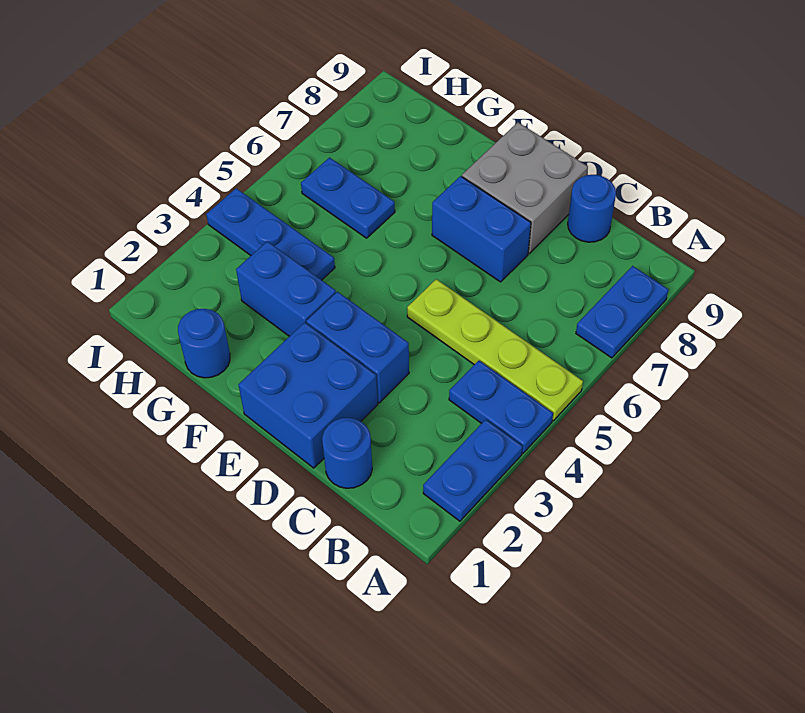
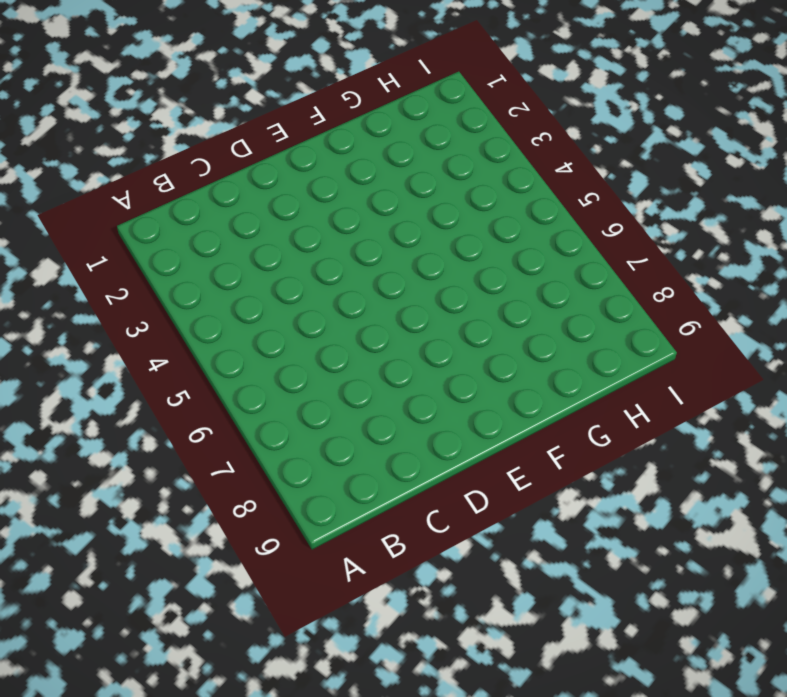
none -> blue plate A2:A3 level 1
none -> blue plate A4:B4 level 1
none -> lime plate A5:D5 level 1

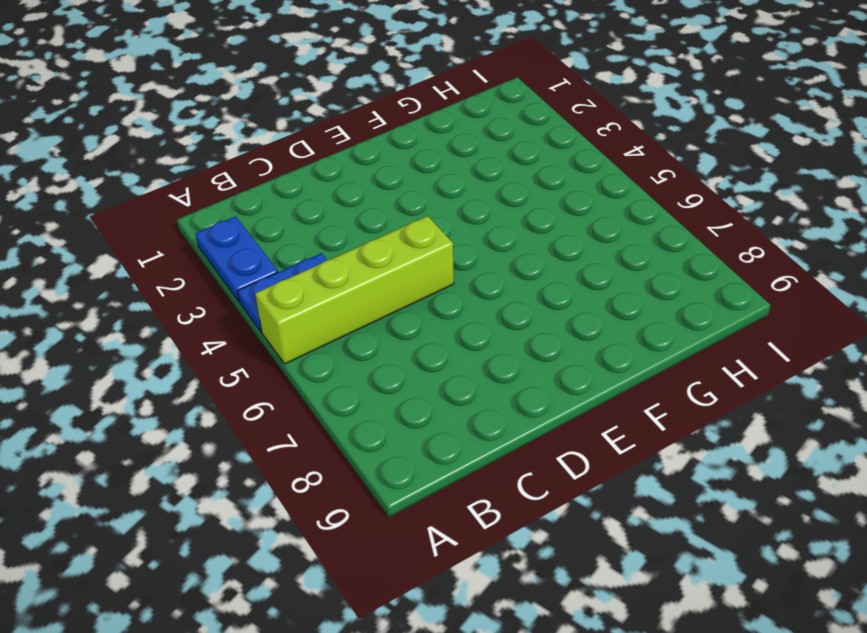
lime brick A5:D5 level 1 -> lime plate A5:D5 level 1
none -> blue plate A7:A8 level 1
none -> blue round brick C1 level 1
none -> blue round brick C9 level 1

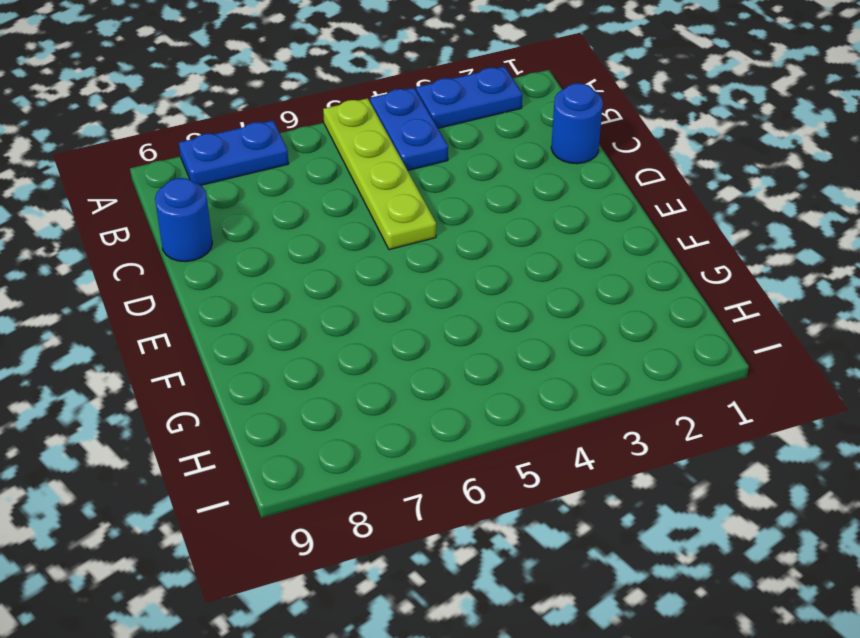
none -> blue brick D1:E2 level 1
none -> blue brick D3:E3 level 1
none -> blue brick D7:E7 level 1

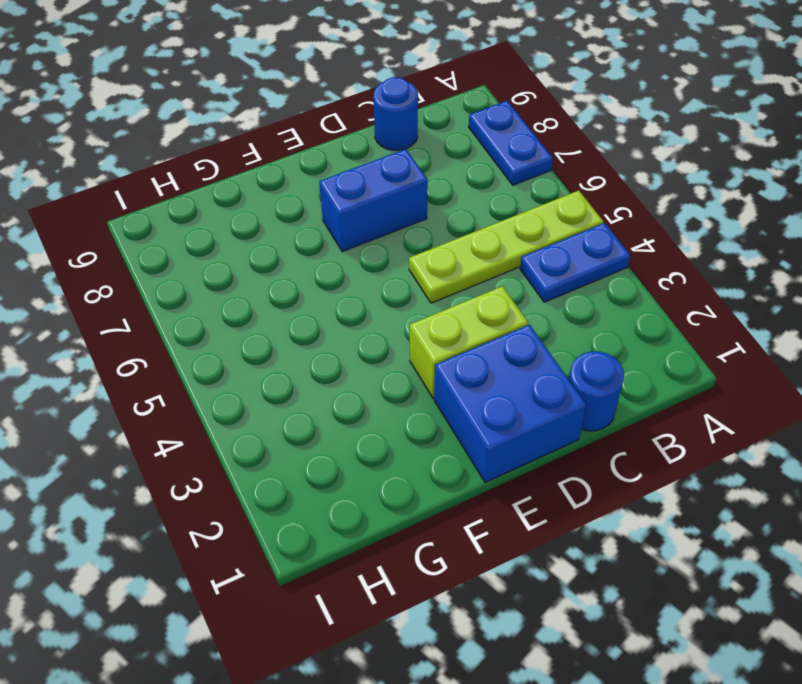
lime brick D3:E3 level 1 -> blue brick D3:E3 level 1
none -> blue plate A2:A3 level 1
none -> grey brick D8:E9 level 1
none -> blue brick F3:G3 level 1

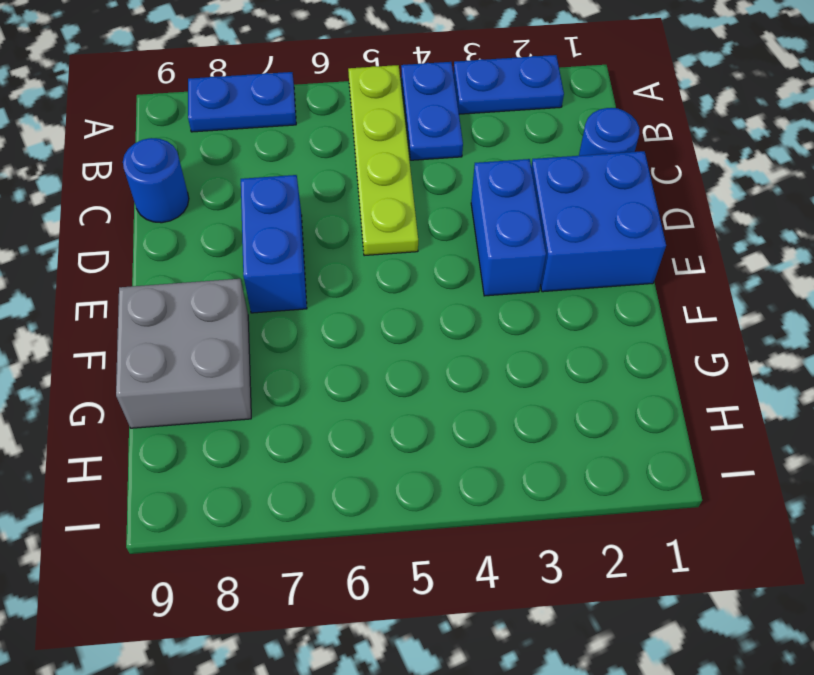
grey brick F8:G9 level 1 -> grey brick D8:E9 level 1
none -> blue brick F3:G3 level 1
none -> blue round brick G1 level 1
none -> blue plate G4:I4 level 1

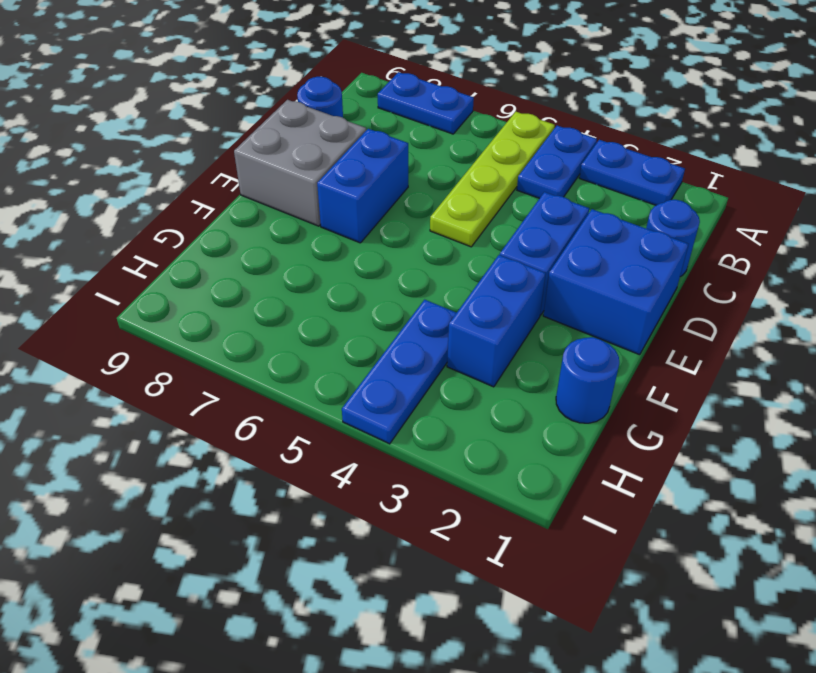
none -> blue plate G6:H6 level 1

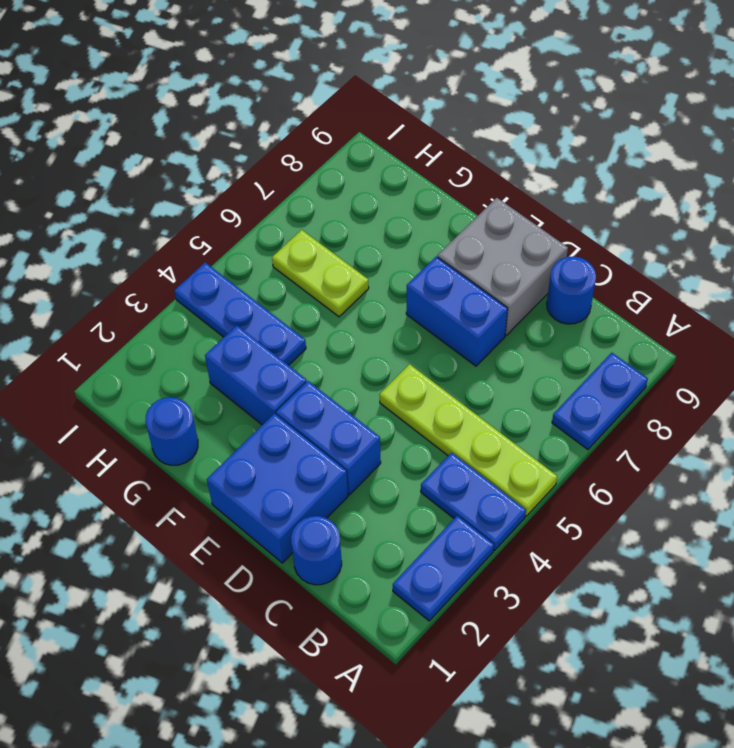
lime plate G6:H6 level 1 -> blue plate G6:H6 level 1

